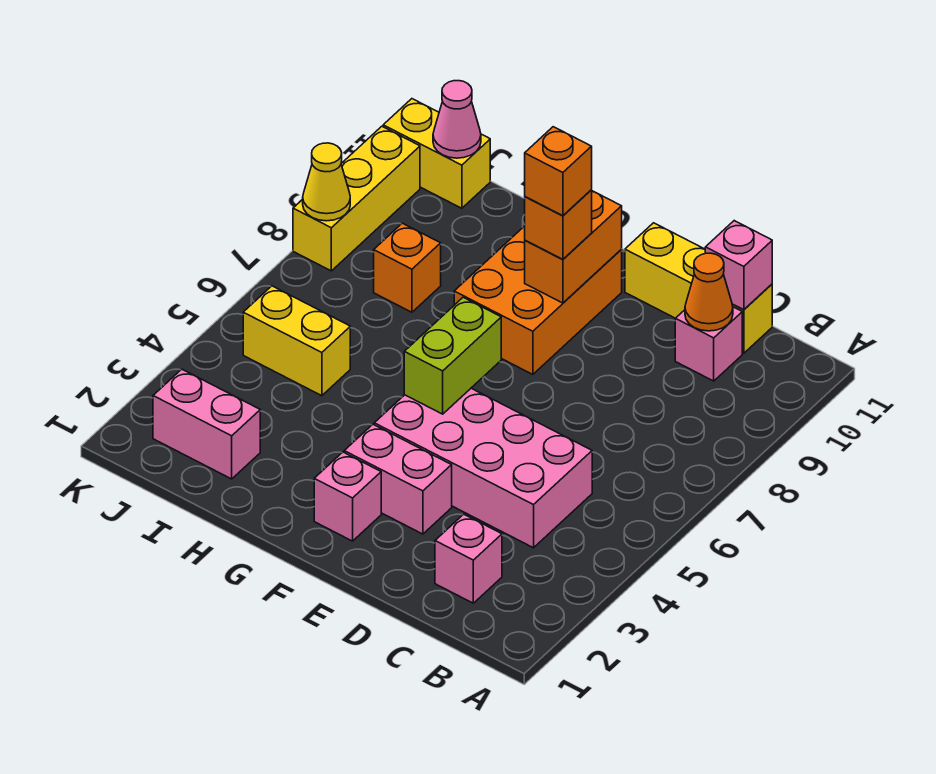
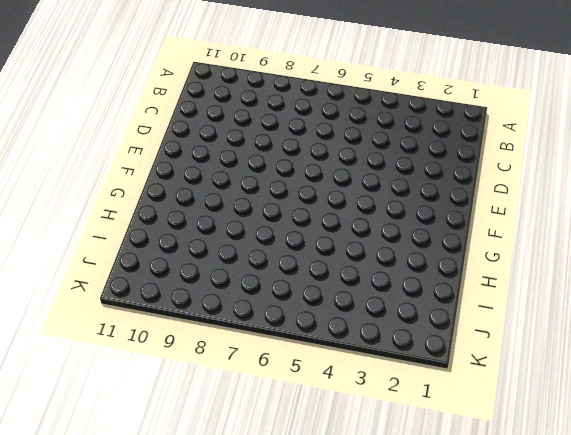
none -> pink brick C2 level 1
none -> pink brick C4:F5 level 1
none -> pink brick C10 level 1

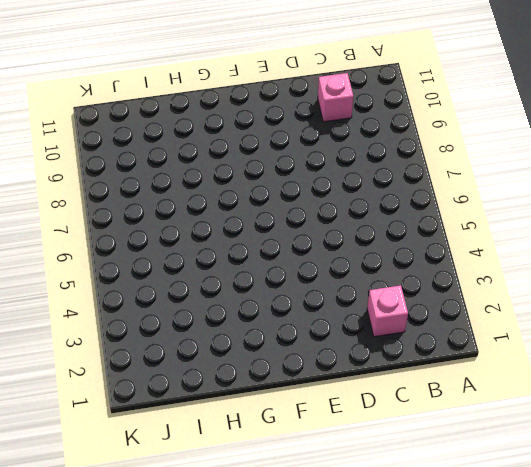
none -> pink brick C4:F5 level 1
none -> yellow brick C11:E11 level 1
none -> pink brick E3:F3 level 1

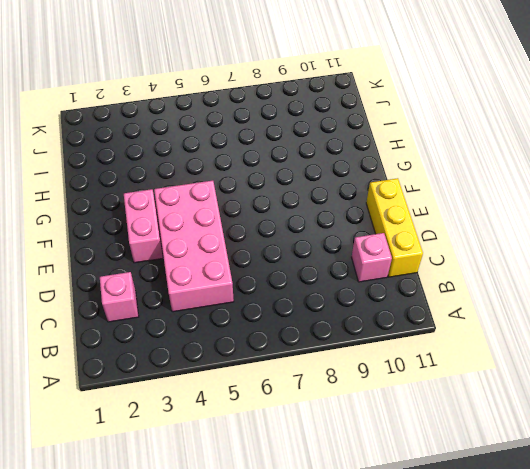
none -> pink brick F2 level 1
none -> orange brick F8:G10 level 1
none -> pink brick I2:J2 level 1

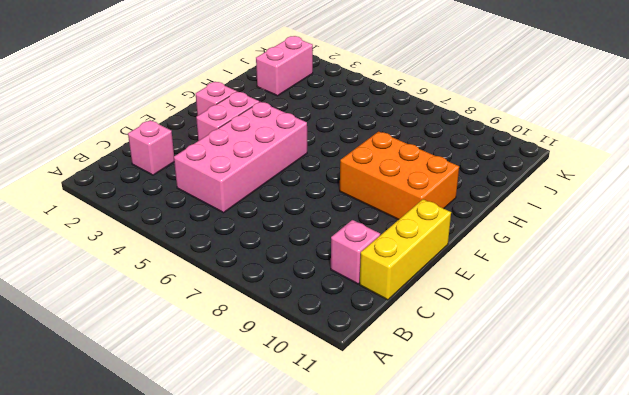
none -> yellow brick I5:J5 level 1
none -> orange brick I8 level 1
none -> yellow brick J11:K11 level 1

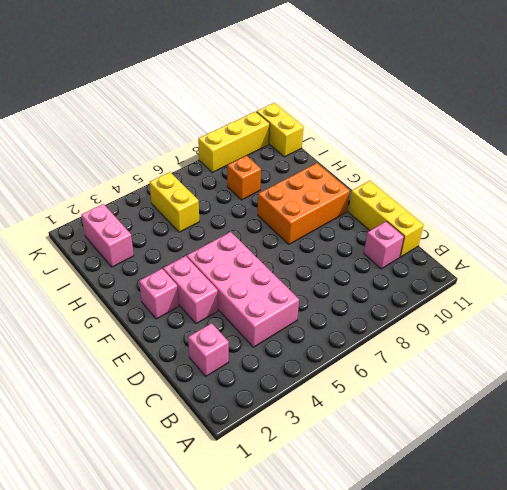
none -> orange cone C10 level 2
none -> pink brick C11 level 2
none -> lime brick F5:F6 level 2

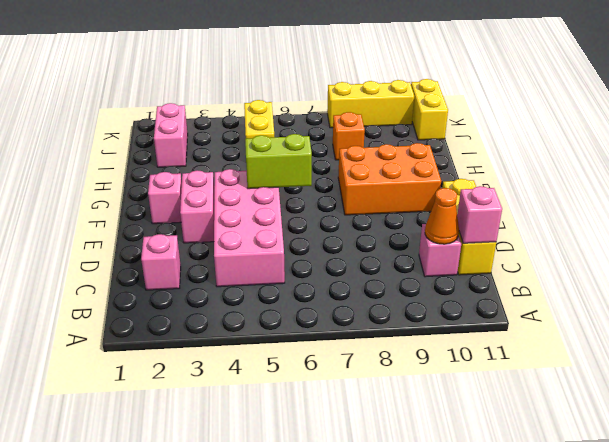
none -> orange brick F9:F10 level 2
none -> pink cone J11 level 2
none -> yellow cone K8 level 2

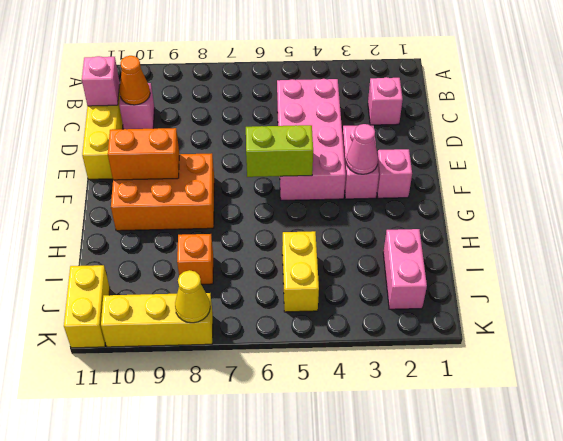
pink cone F3 level 2 -> pink cone J11 level 2
none -> orange brick F9 level 3
none -> orange brick F9 level 4

